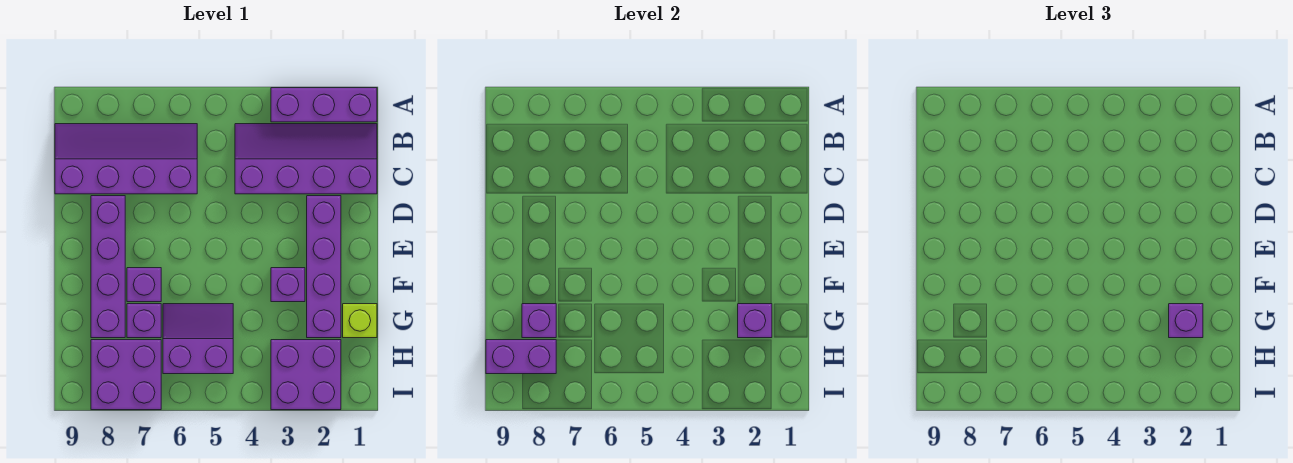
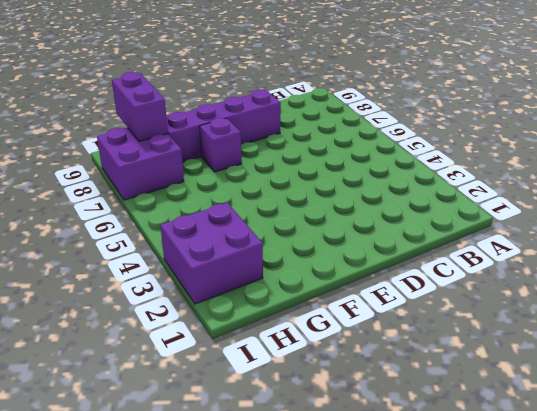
none -> purple brick A1:A3 level 1
none -> purple slope B1:C4 level 1 top C
none -> purple slope B6:C9 level 1 top C

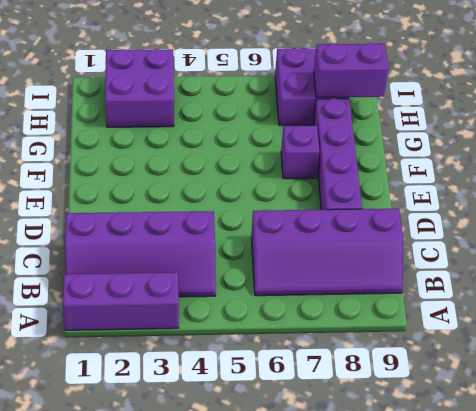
none -> purple brick D2:G2 level 1
none -> purple brick F3 level 1
none -> lime brick G1 level 1

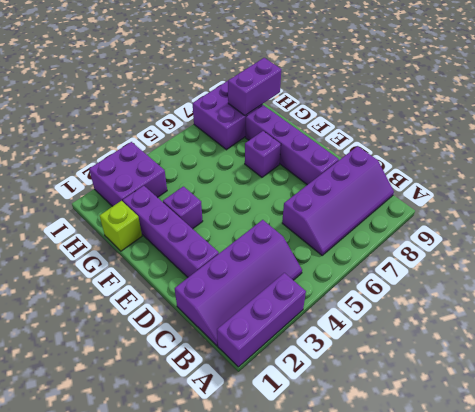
none -> purple slope G5:H6 level 1 top H
none -> purple brick G7 level 1
none -> purple brick G2 level 2

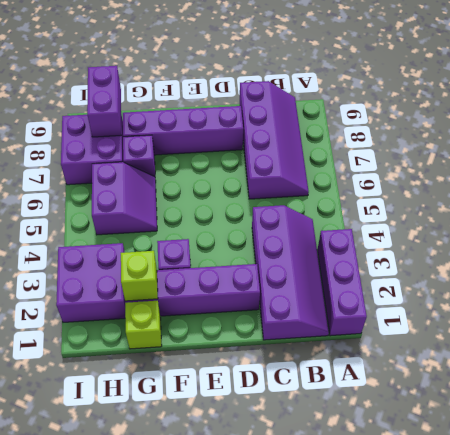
lime brick G2 level 2 -> purple brick G2 level 2
none -> purple brick F7 level 1
none -> purple brick G8 level 2
none -> purple brick G2 level 3

